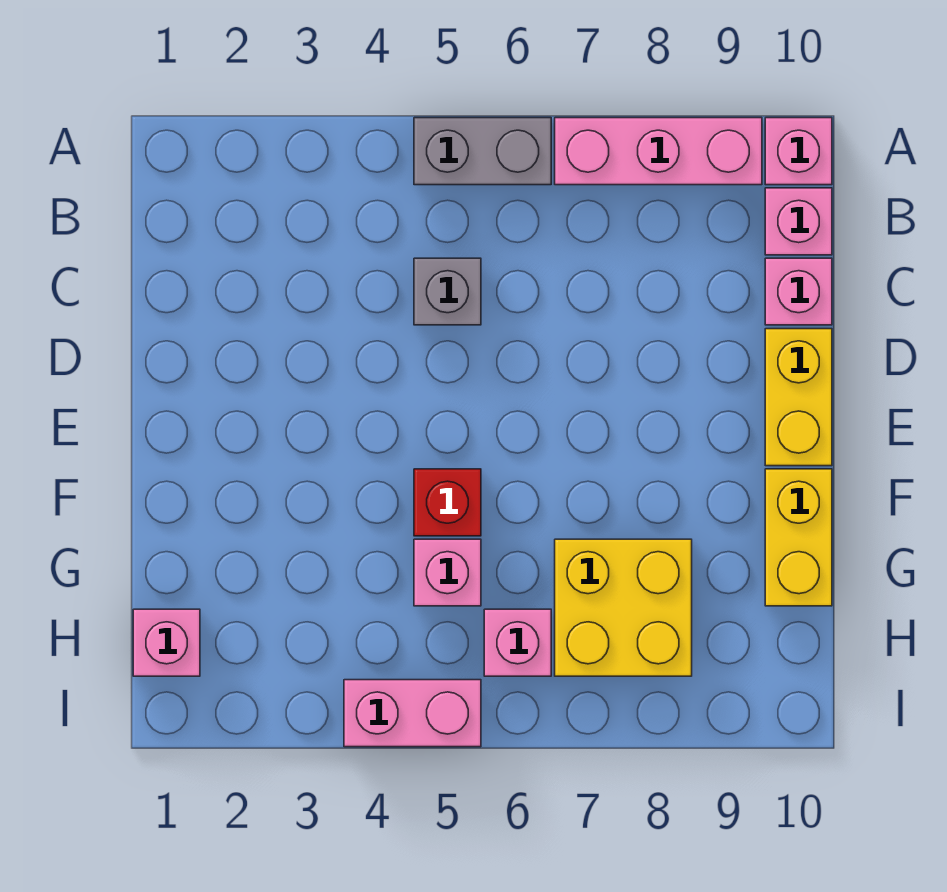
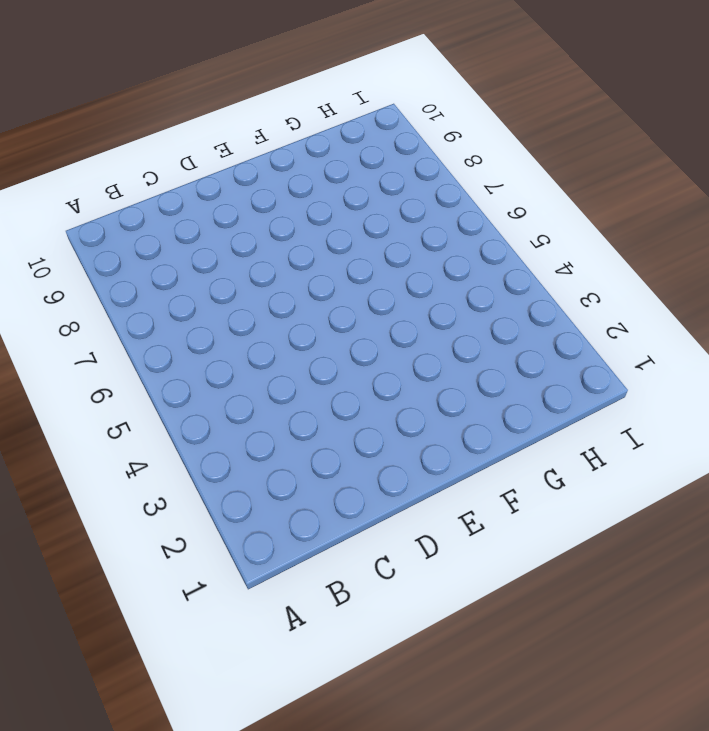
none -> grey brick A5:A6 level 1
none -> pink brick A7:A9 level 1
none -> pink brick A10 level 1

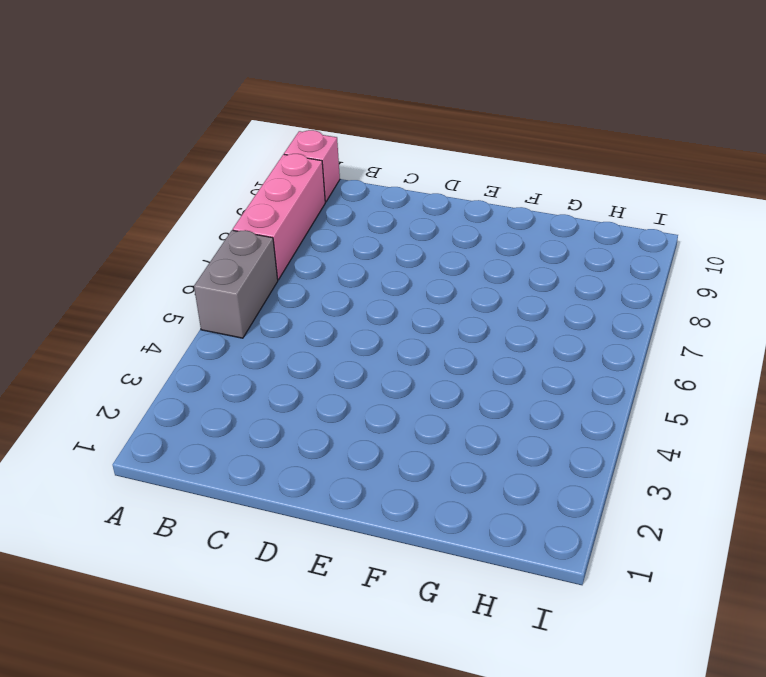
none -> pink brick B10 level 1
none -> grey brick C5 level 1
none -> pink brick C10 level 1

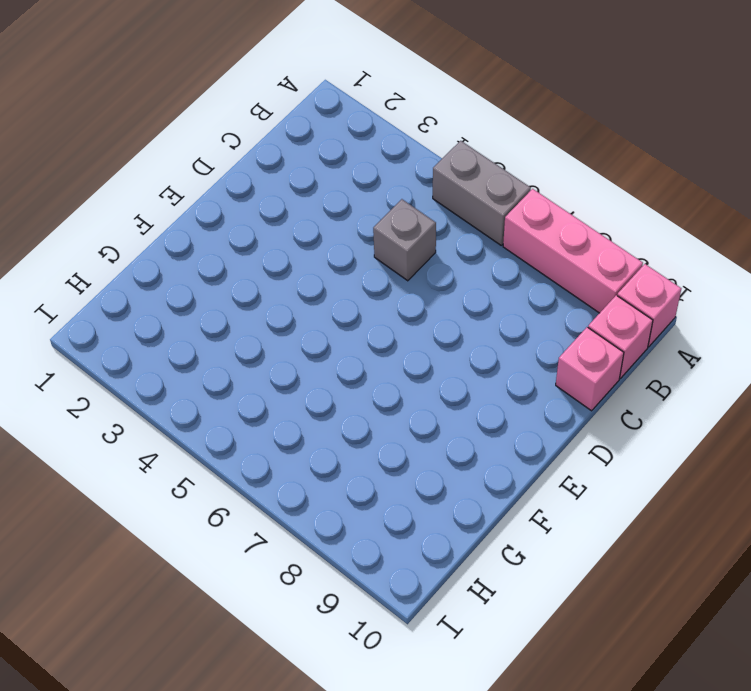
none -> yellow brick D10:E10 level 1
none -> red brick F5 level 1
none -> yellow brick F10:G10 level 1

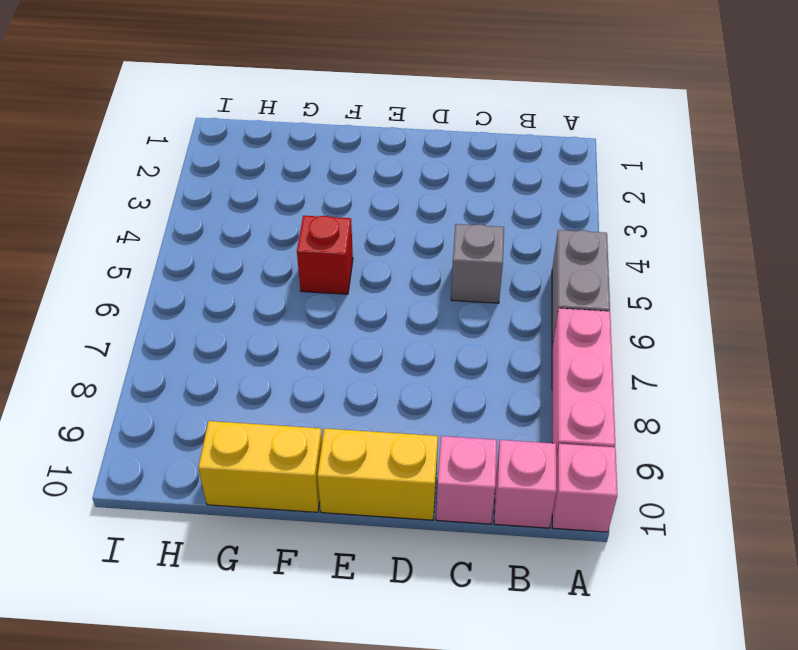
none -> pink brick G5 level 1
none -> yellow brick G7:H8 level 1
none -> pink brick H1 level 1

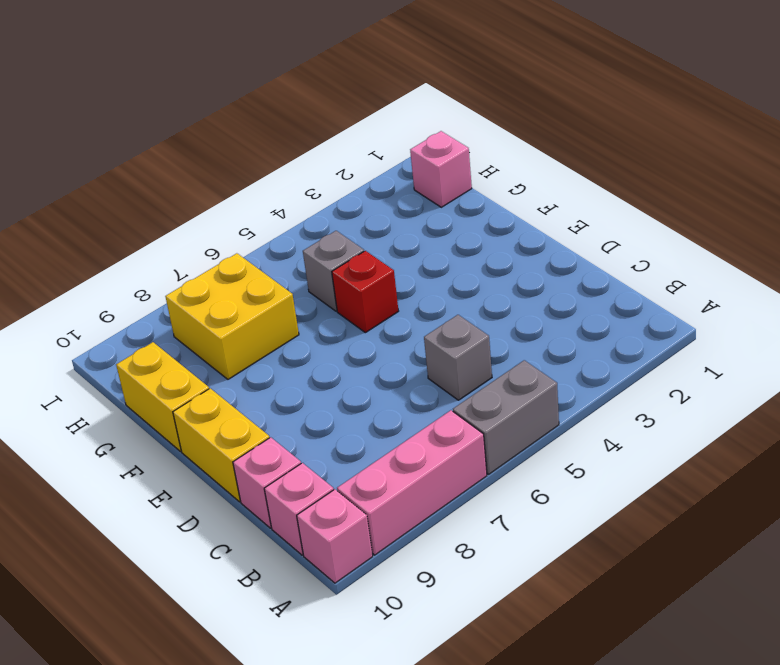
grey brick G5 level 1 -> pink brick G5 level 1
none -> pink brick H6 level 1
none -> pink brick I4:I5 level 1

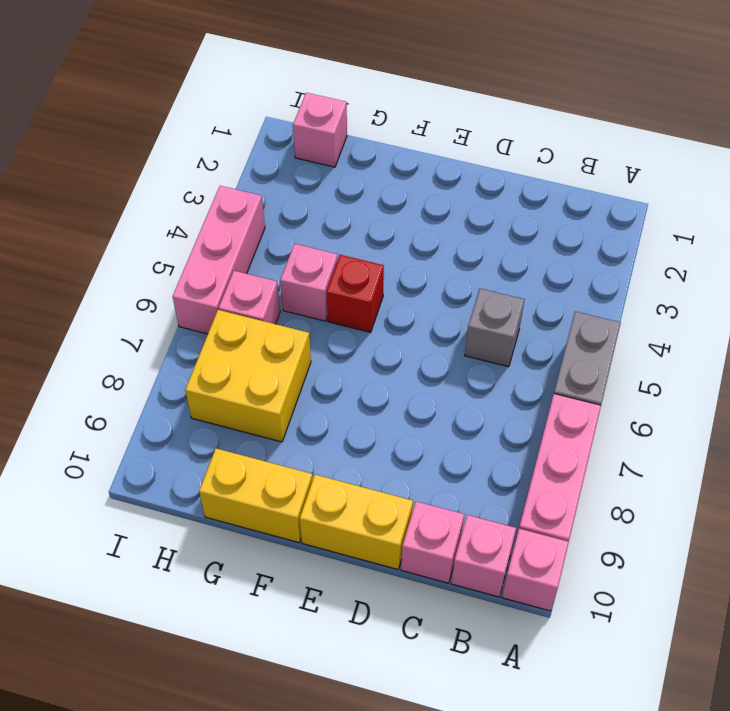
pink brick I4:I6 level 1 -> pink brick I4:I5 level 1

